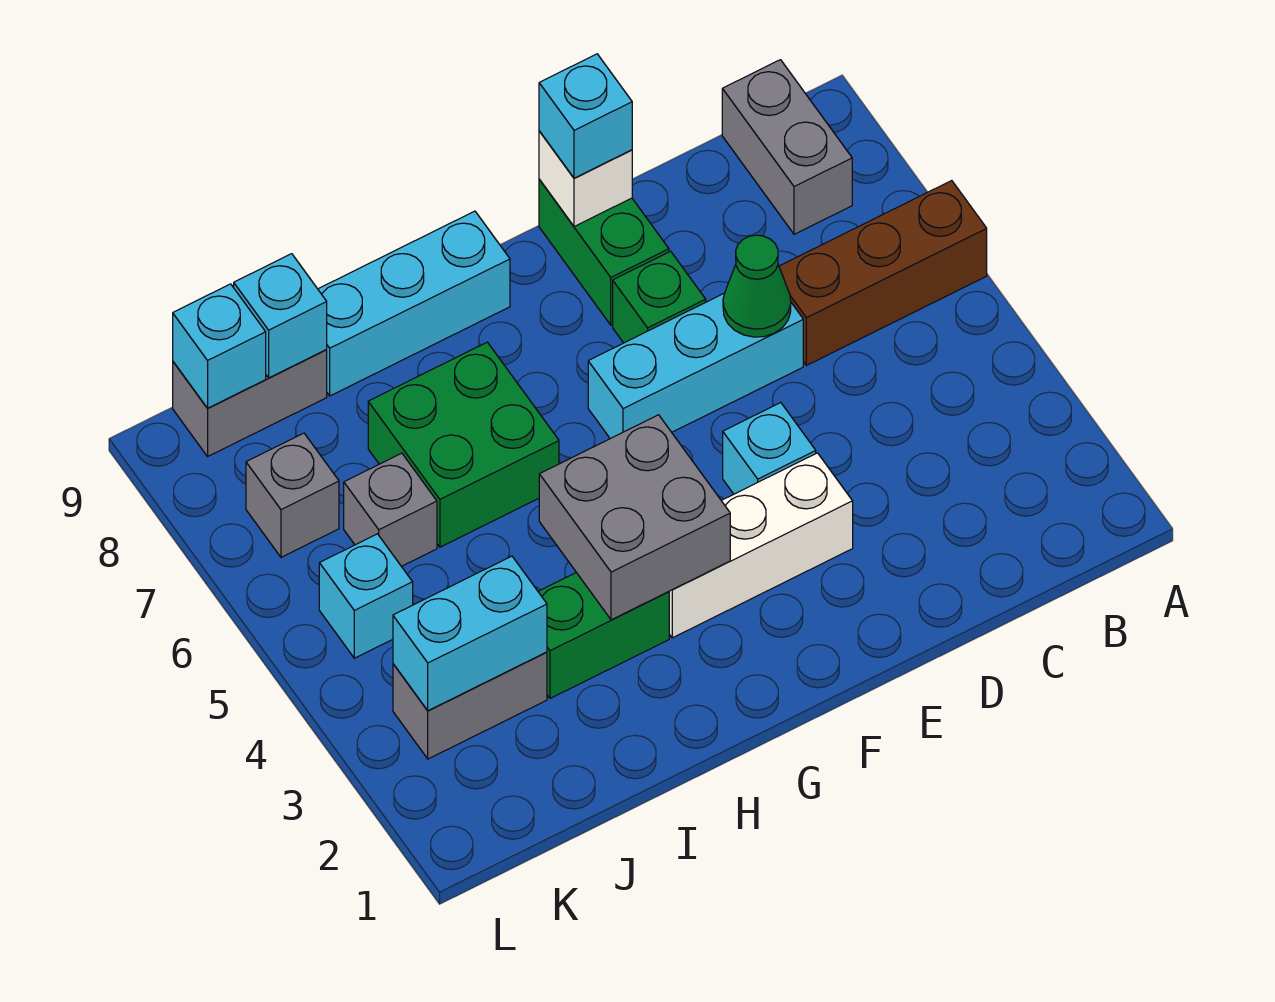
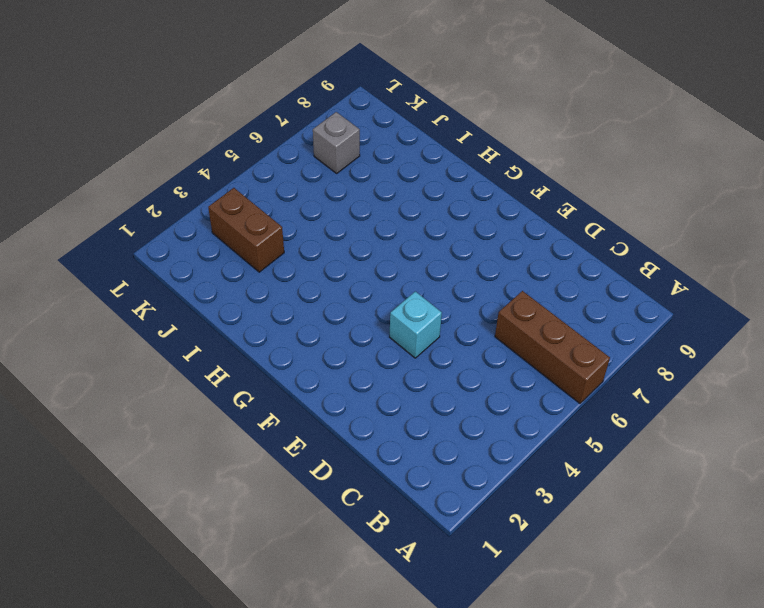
brown brick J3:K3 level 1 -> grey brick J3:K3 level 1
none -> grey brick B8:B9 level 1
none -> cyan brick D6:F6 level 1
none -> white brick E3:G3 level 1

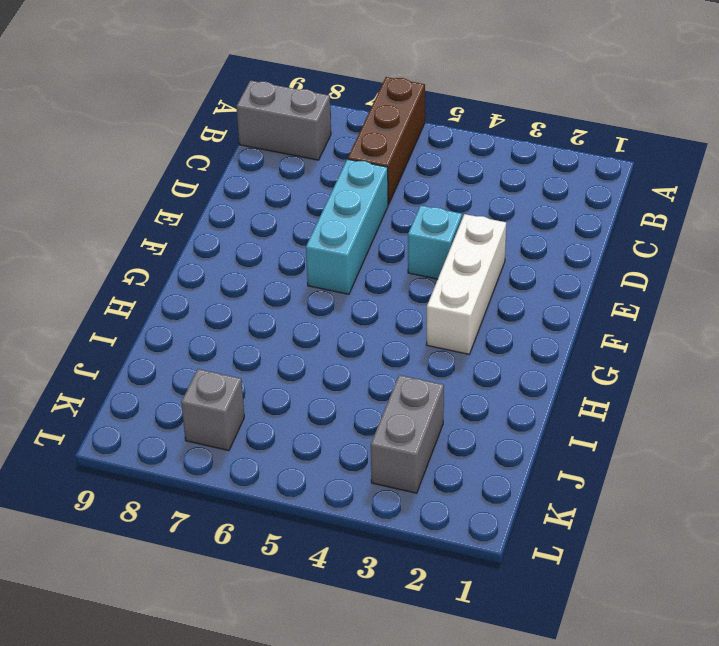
none -> green brick E7 level 1
none -> green brick E8:E9 level 1
none -> cyan brick G9:I9 level 1

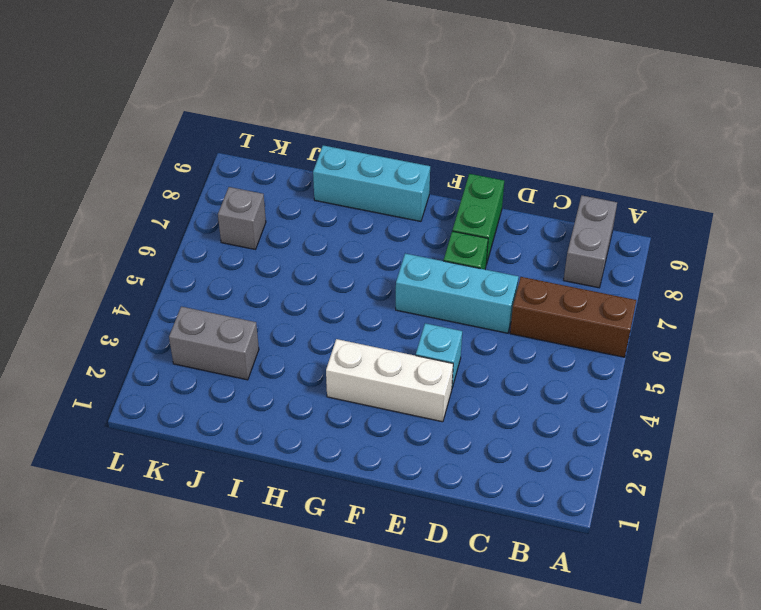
none -> green brick H3:I3 level 1
none -> green brick H6:I7 level 1
none -> grey brick J6 level 1

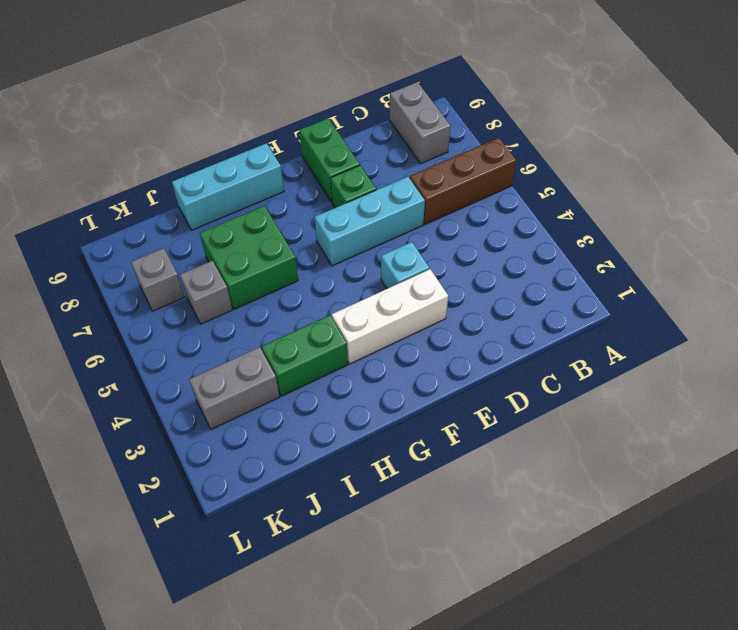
none -> grey brick J9:K9 level 1
none -> cyan brick K5 level 1
none -> green cone D6 level 2

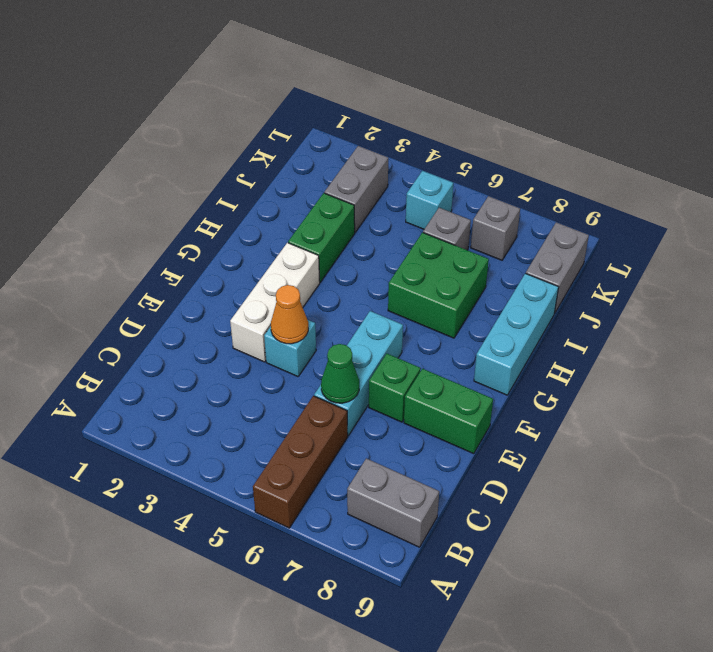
orange cone E4 level 2 -> none
none -> white brick E9 level 2
none -> grey brick G3:H4 level 2
none -> cyan brick J3:K3 level 2

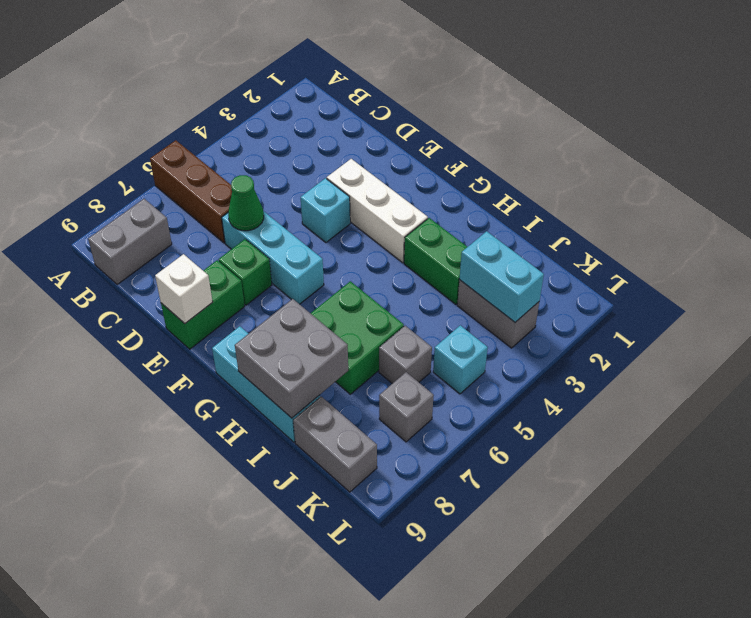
grey brick H8:I9 level 2 -> grey brick G3:H4 level 2
none -> cyan brick J9 level 2
none -> cyan brick K9 level 2
none -> cyan brick E9 level 3

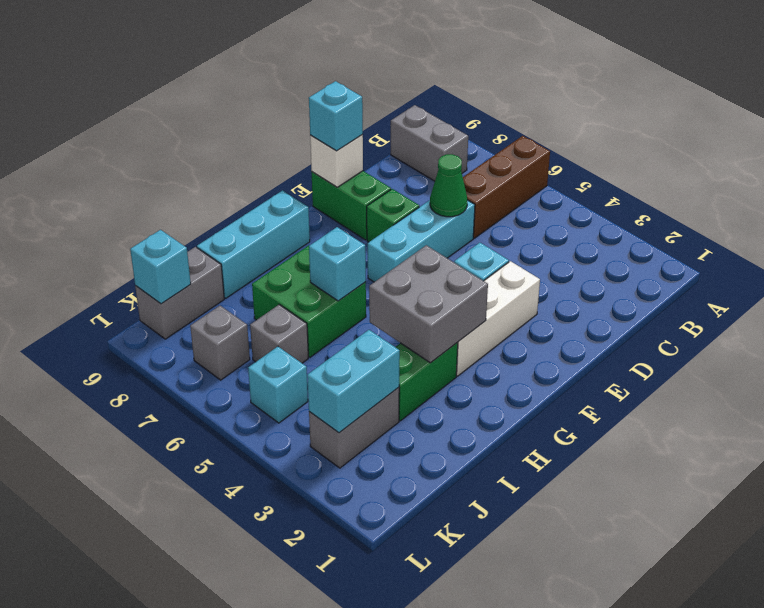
cyan brick H6 level 2 -> cyan brick J9 level 2

